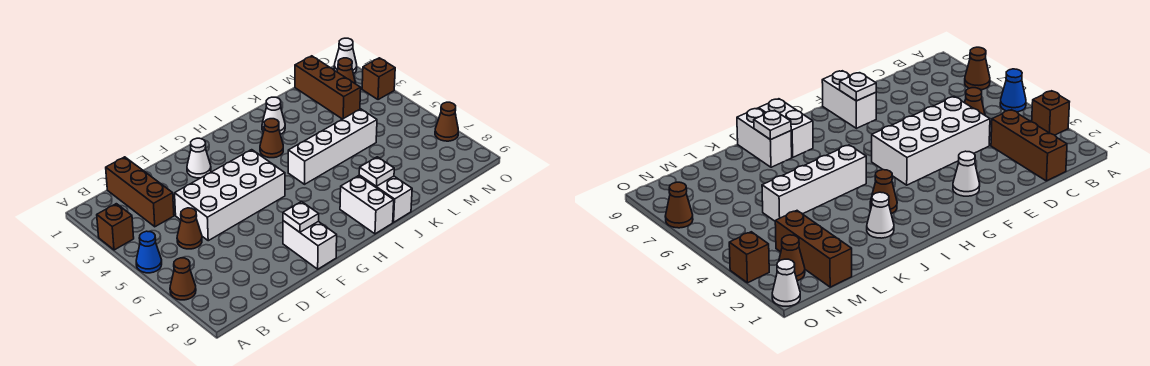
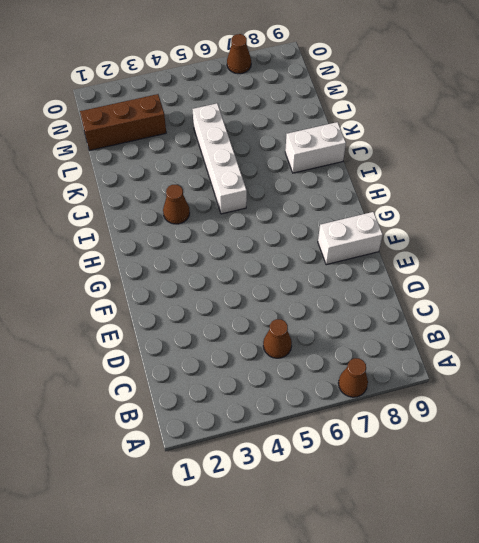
none -> brown brick A3 level 1
none -> blue cone A5 level 1
none -> brown brick C1:C3 level 1

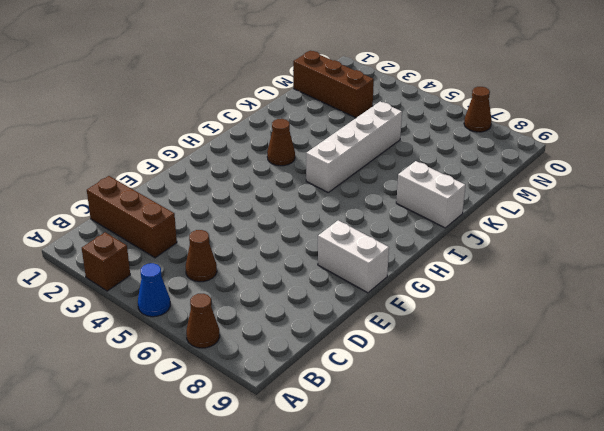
none -> white brick D4:G5 level 1
none -> white cone F2 level 1
none -> white brick I8:I9 level 1

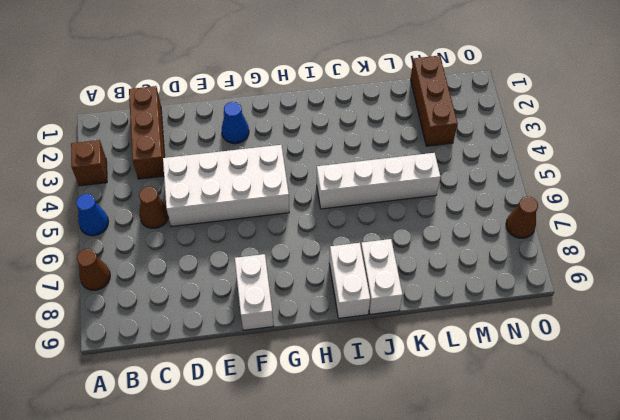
blue cone F2 level 1 -> white cone F2 level 1
none -> brown cone I3 level 1
none -> white cone J2 level 1
none -> brown cone N2 level 1

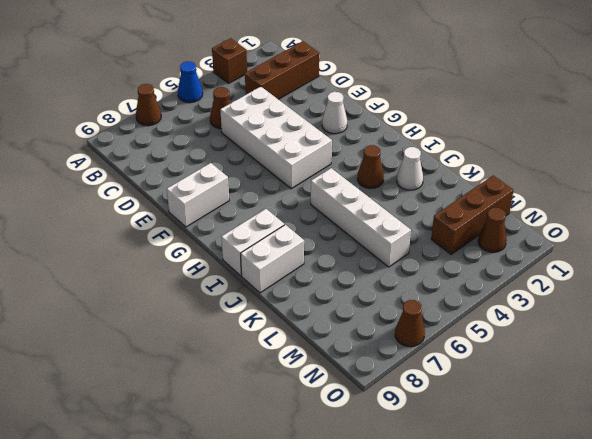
none -> white cone O1 level 1
none -> brown brick O3 level 1
none -> white plate F8 level 2

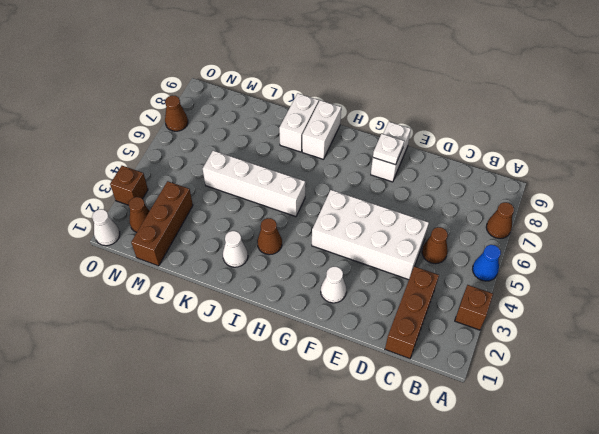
none -> white plate J8 level 2

